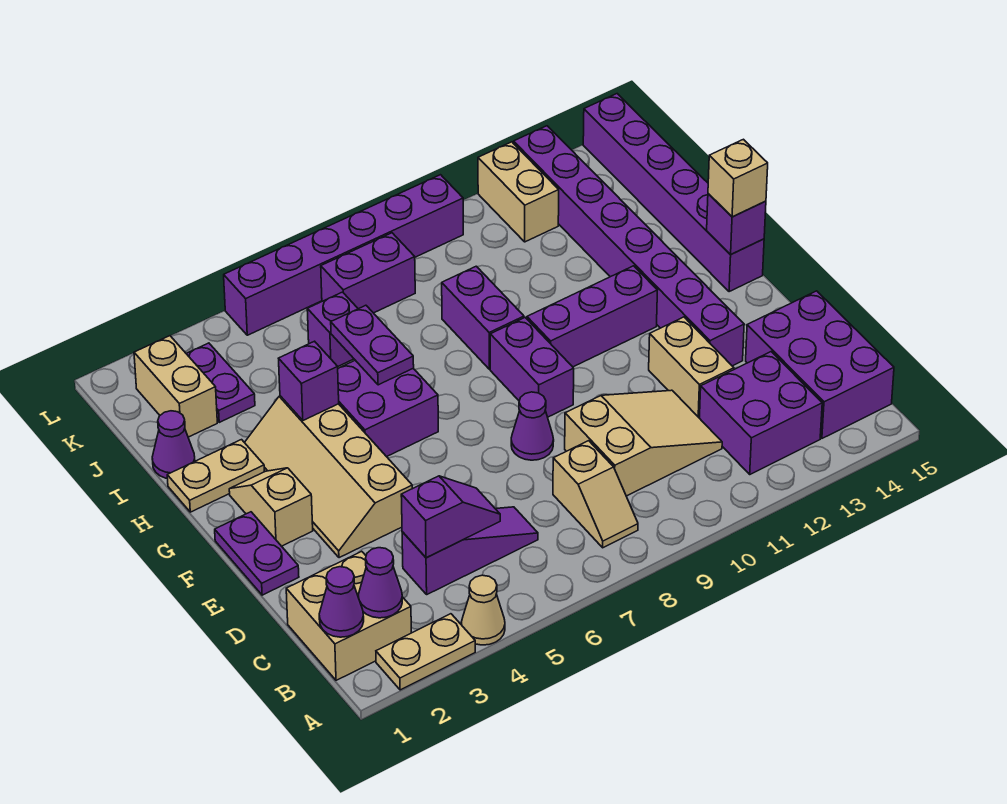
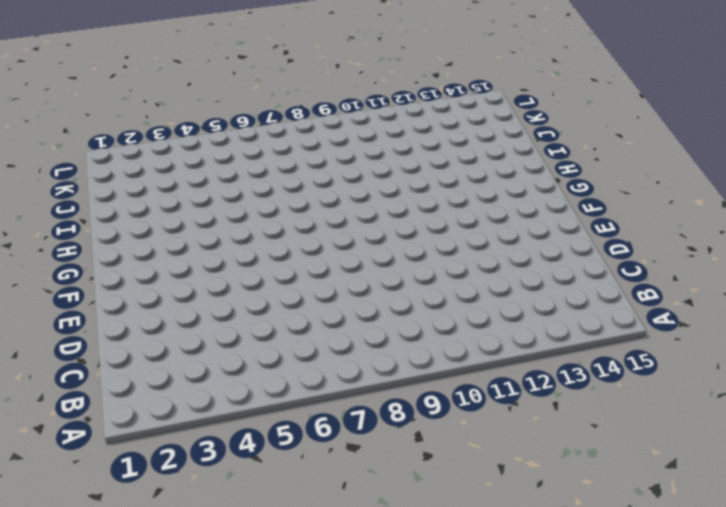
none -> tan plate A2:A3 level 1
none -> tan cone A4 level 1
none -> tan brick B1:C2 level 1
none -> tan slope B8:C8 level 1 top C

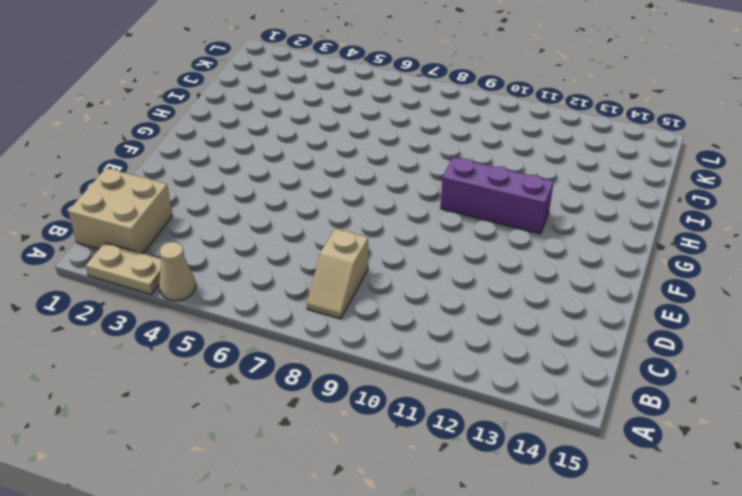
none -> purple brick B12:C13 level 1
none -> purple brick B14:D15 level 1
none -> purple slope C4:C6 level 1 top 4
none -> tan slope C9:D11 level 1 top 9

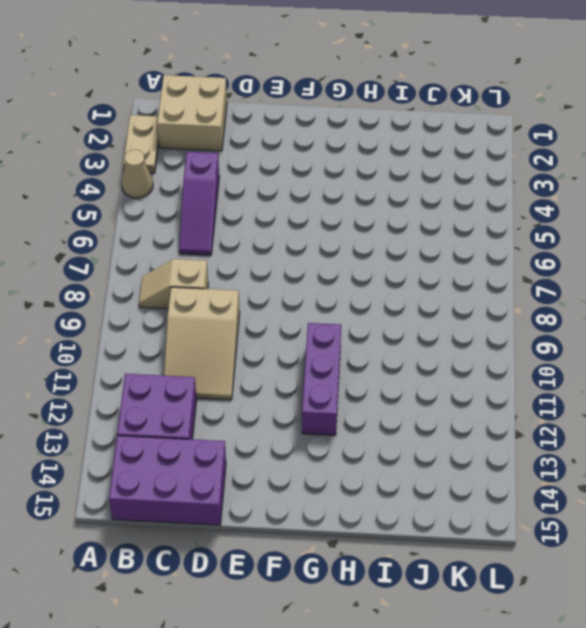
none -> tan brick D12:E12 level 1
none -> purple plate E1:F1 level 1
none -> tan slope E3:H4 level 1 top 4
none -> purple cone E8 level 1

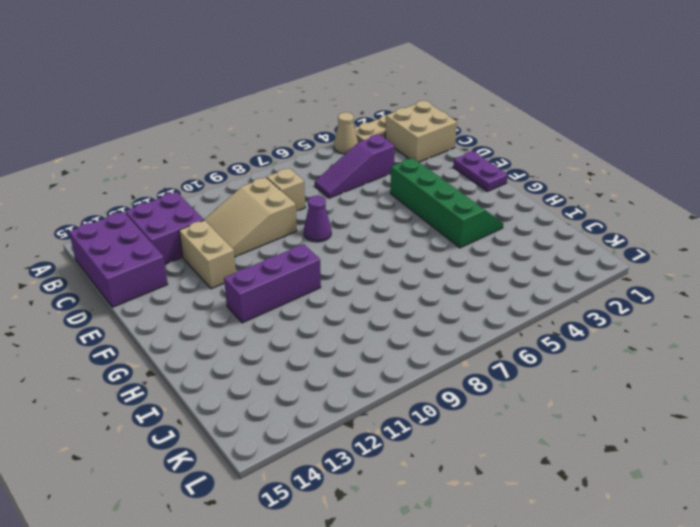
green slope E3:H4 level 1 top 4 -> tan slope E3:H4 level 1 top 4
none -> purple brick E13:L13 level 1
none -> tan slope F2:G2 level 1 top F
none -> purple brick F9:G9 level 1
none -> purple brick G5:H6 level 1

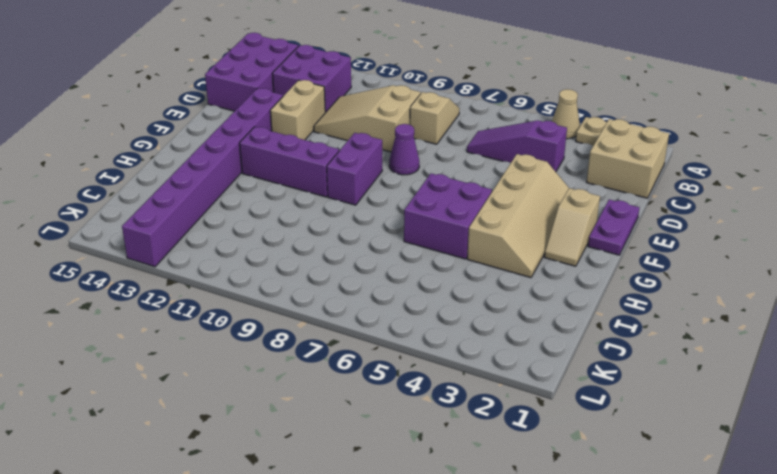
none -> purple brick G15:L15 level 1
none -> tan plate H1:H2 level 1
none -> purple brick H9:I9 level 1
none -> purple cone I1 level 1

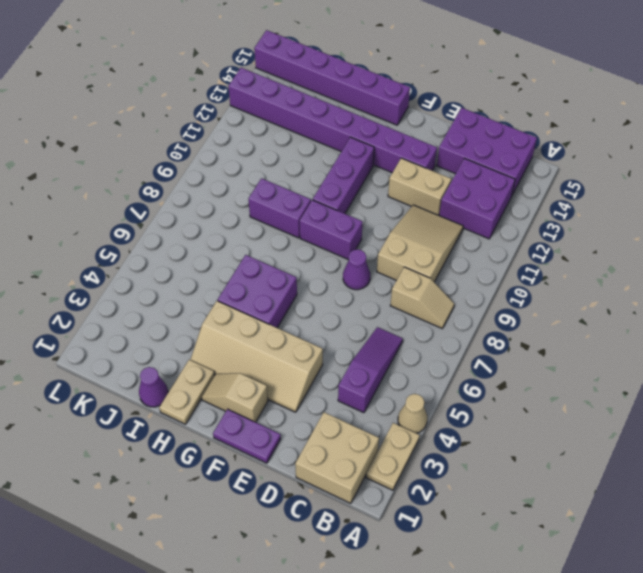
none -> tan brick J2:K2 level 1
none -> purple plate J3:K3 level 1
none -> purple brick J6 level 1
none -> purple brick K7:K8 level 1

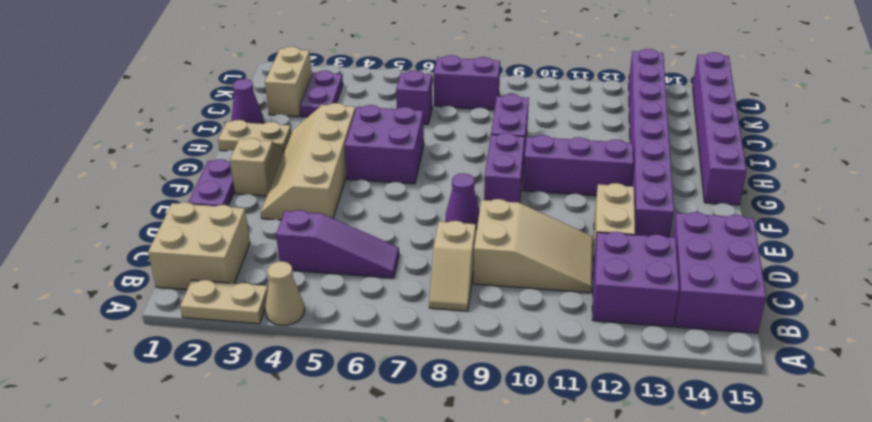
none -> tan brick K12:L12 level 1
none -> purple brick L5:L10 level 1
none -> purple cone B1 level 2
none -> purple cone B2 level 2

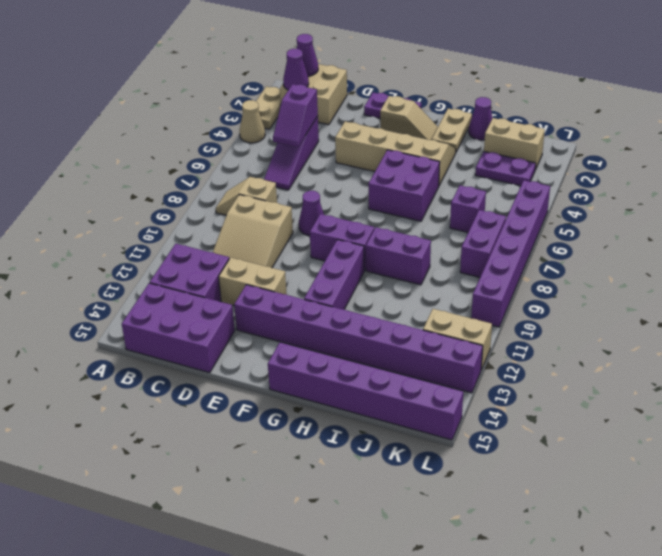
none -> purple brick G15 level 2
none -> purple brick H4 level 2
none -> purple plate H6:I6 level 2
none -> tan brick G15 level 3

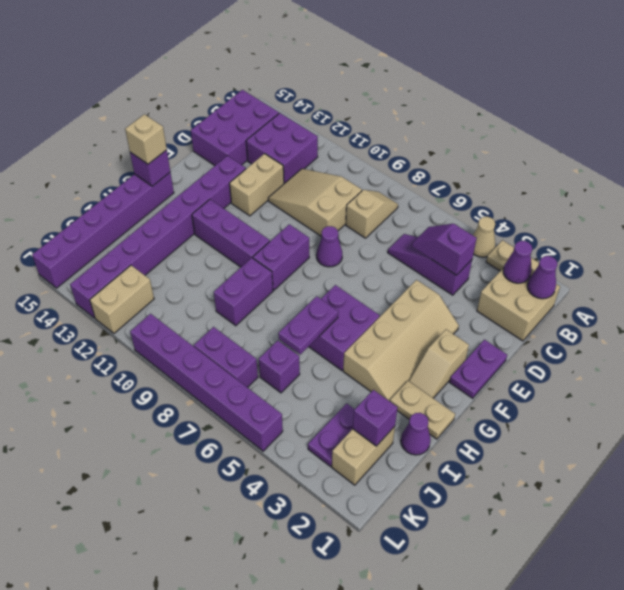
purple brick J2 level 2 -> purple brick H4 level 2

